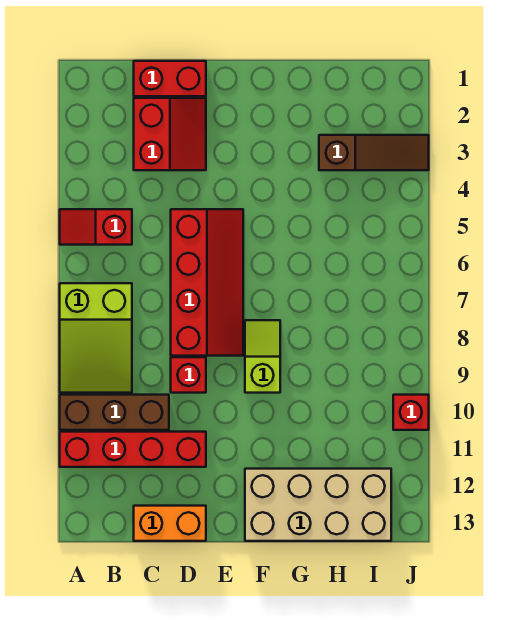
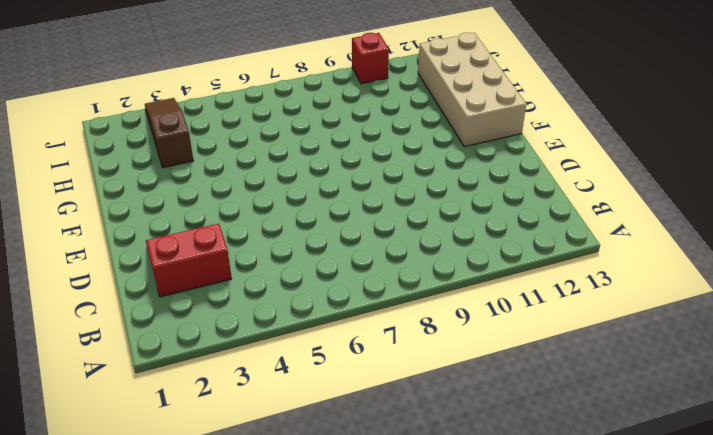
none -> red slope A5:B5 level 1 top B
none -> lime slope A7:B9 level 1 top 7
none -> brown brick A10:C10 level 1

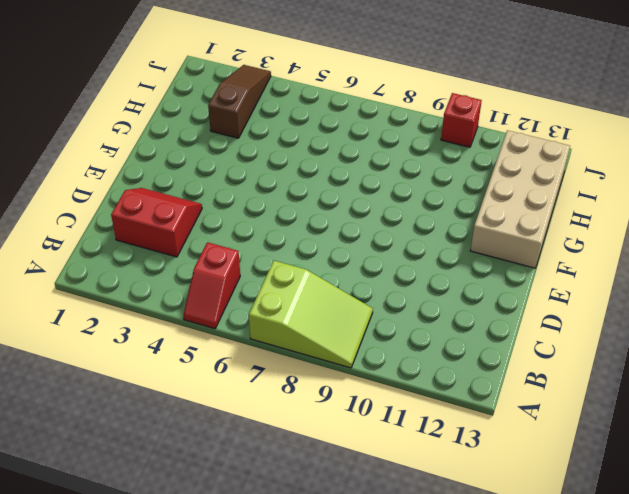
none -> brown brick A10:C10 level 1
none -> red brick A11:D11 level 1
none -> red brick C1:D1 level 1

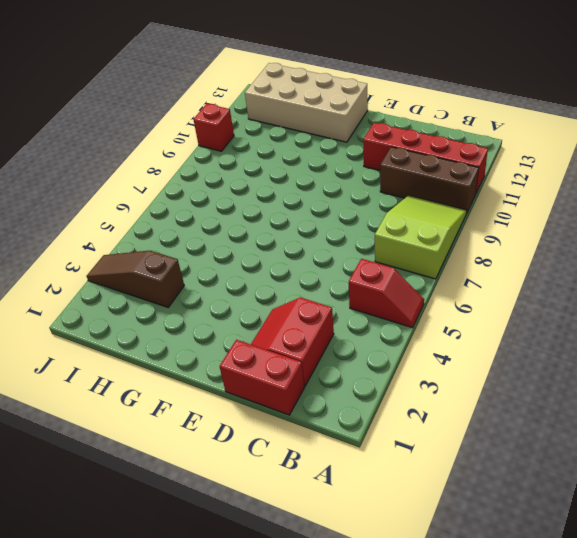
none -> orange brick C13:D13 level 1
none -> red slope D5:E8 level 1 top D
none -> red brick D9 level 1

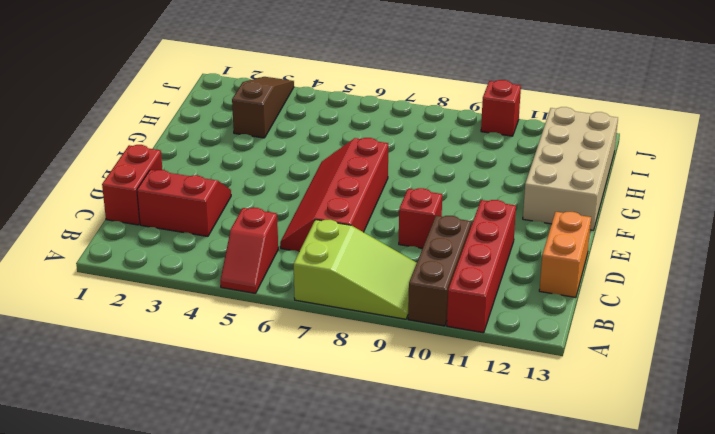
red slope C6:F7 level 1 top 7 -> red slope D5:E8 level 1 top D
none -> lime slope F8:F9 level 1 top 9

